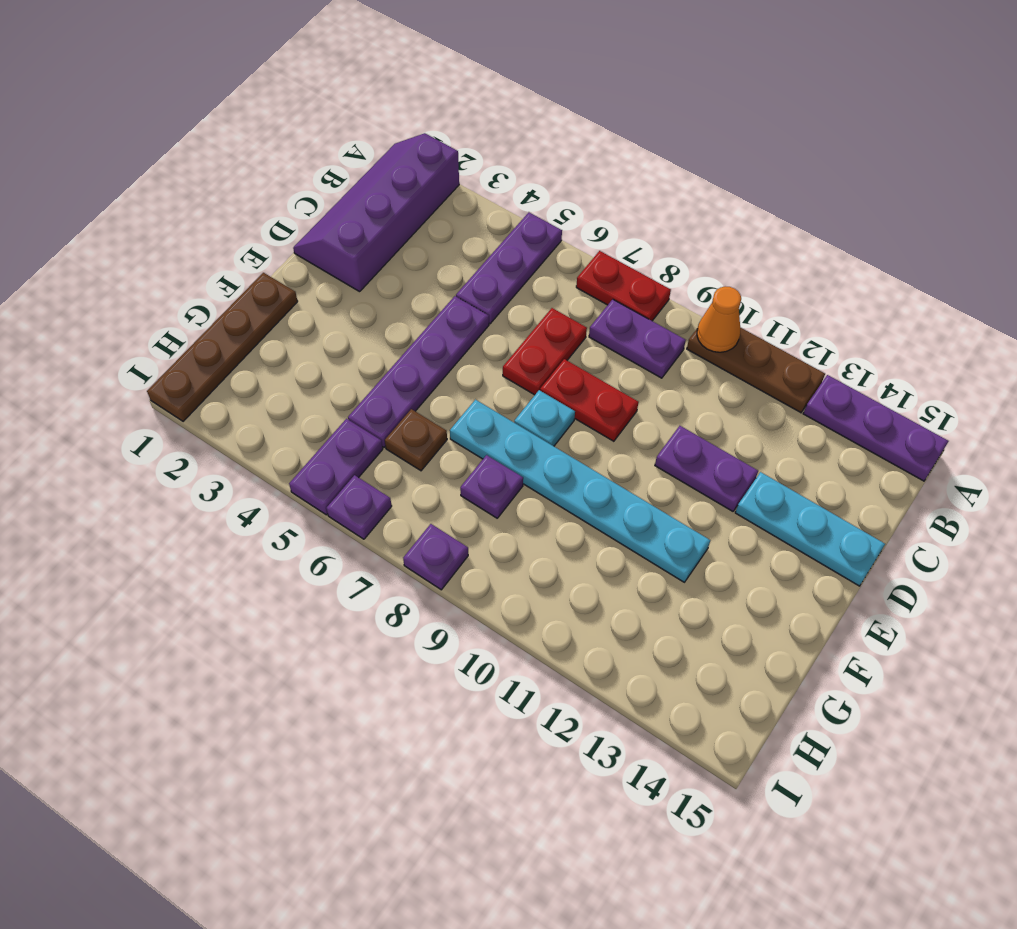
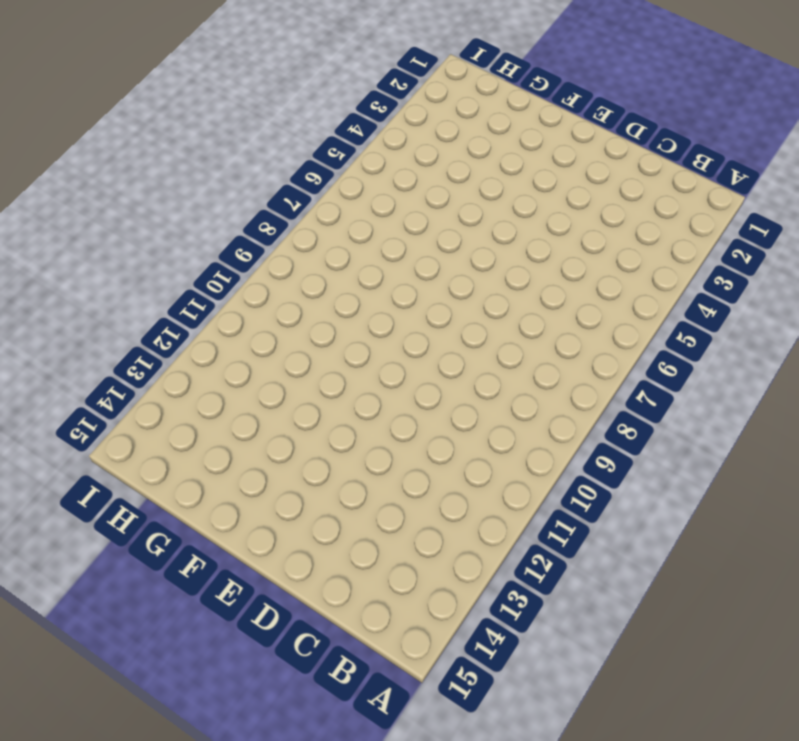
none -> purple slope A1:D2 level 1 top 2
none -> purple plate A5:C5 level 1
none -> red plate A7:A8 level 1

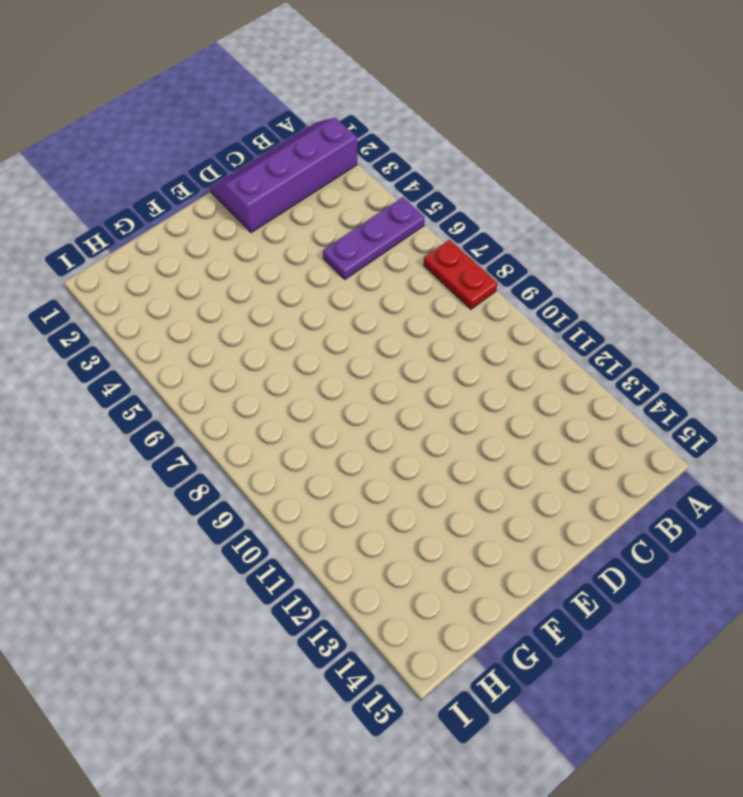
none -> brown plate A10:A12 level 1
none -> purple plate A13:A15 level 1
none -> purple plate B8:B9 level 1

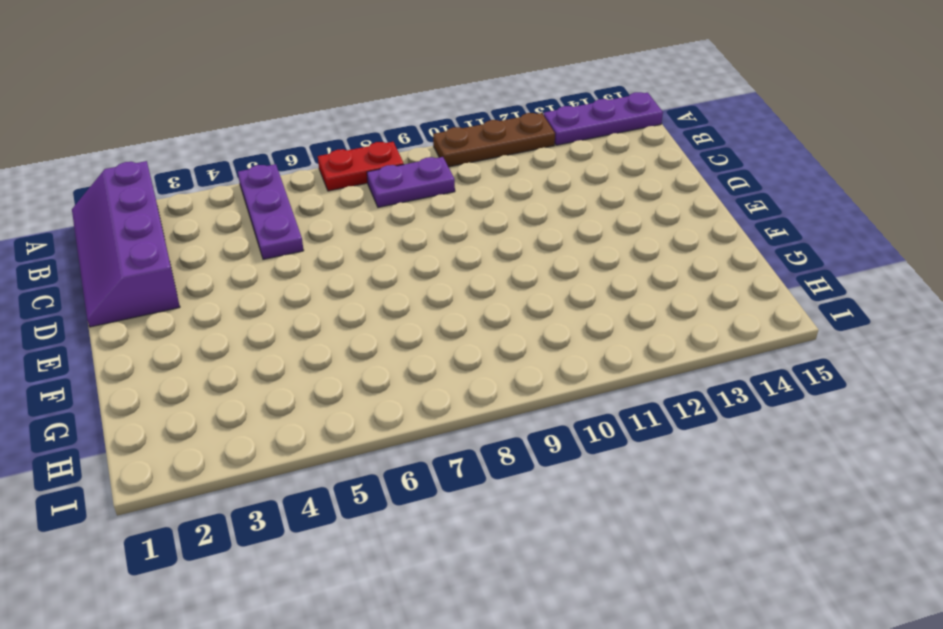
none -> red plate C7:D7 level 1
none -> purple plate D5:G5 level 1
none -> red plate D8:D9 level 1

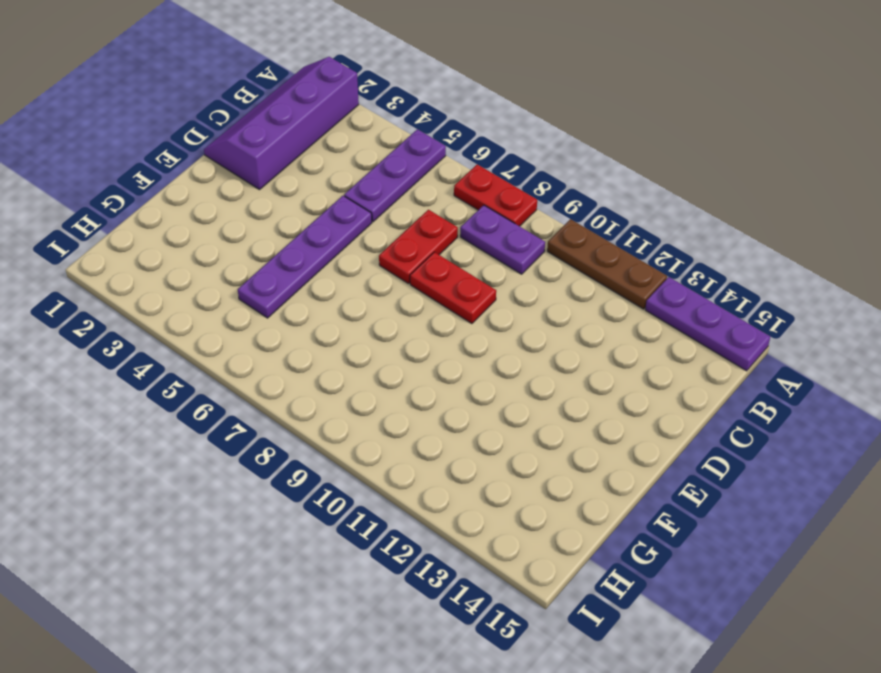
none -> purple plate D11:D12 level 1
none -> cyan plate D13:D15 level 1
none -> cyan plate E8 level 1

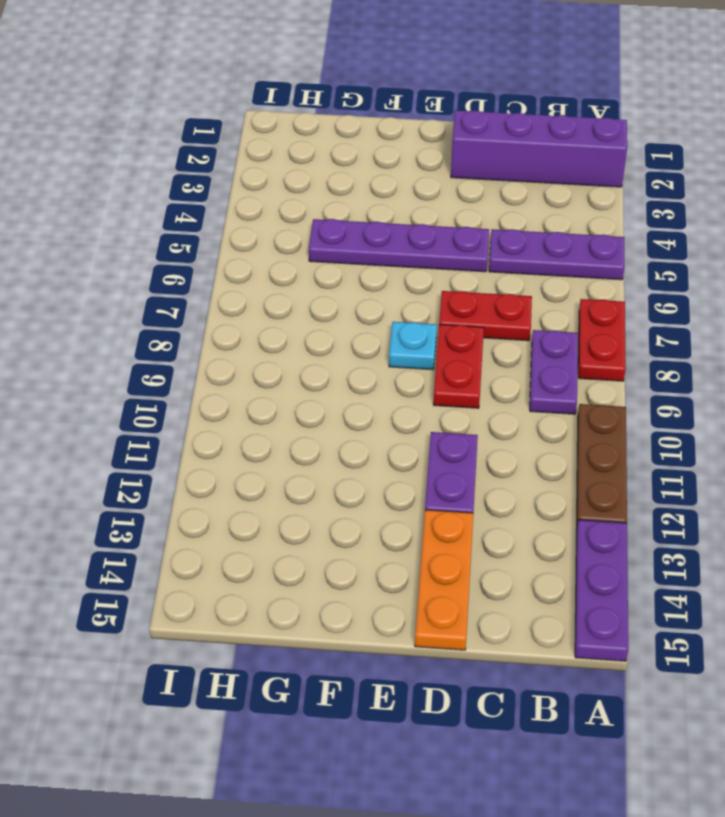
orange plate D13:D15 level 1 -> cyan plate D13:D15 level 1
none -> brown plate F1:I1 level 1
none -> cyan plate F7:F12 level 1
none -> brown plate G6 level 1

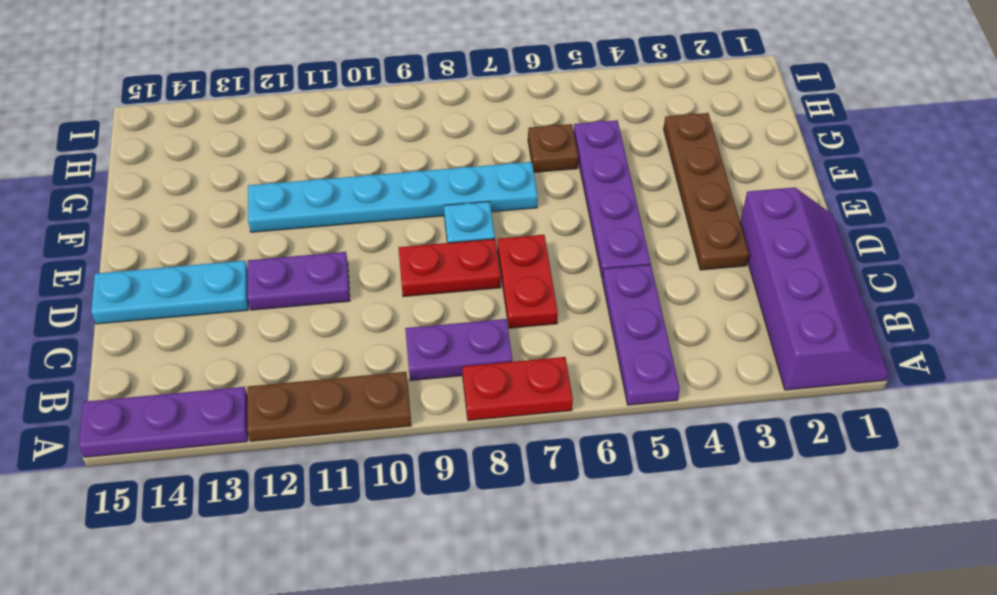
brown plate D3:G3 level 1 -> brown plate F1:I1 level 1
none -> purple plate G8 level 1
none -> purple plate H5:I5 level 1
none -> purple plate I6 level 1

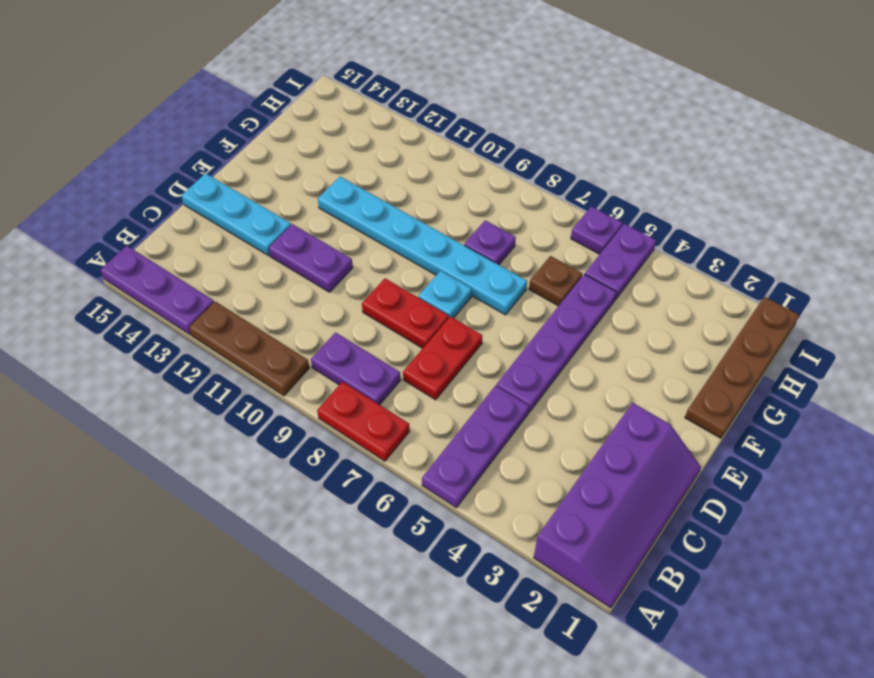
none -> purple plate I8 level 1
none -> orange cone A10 level 2

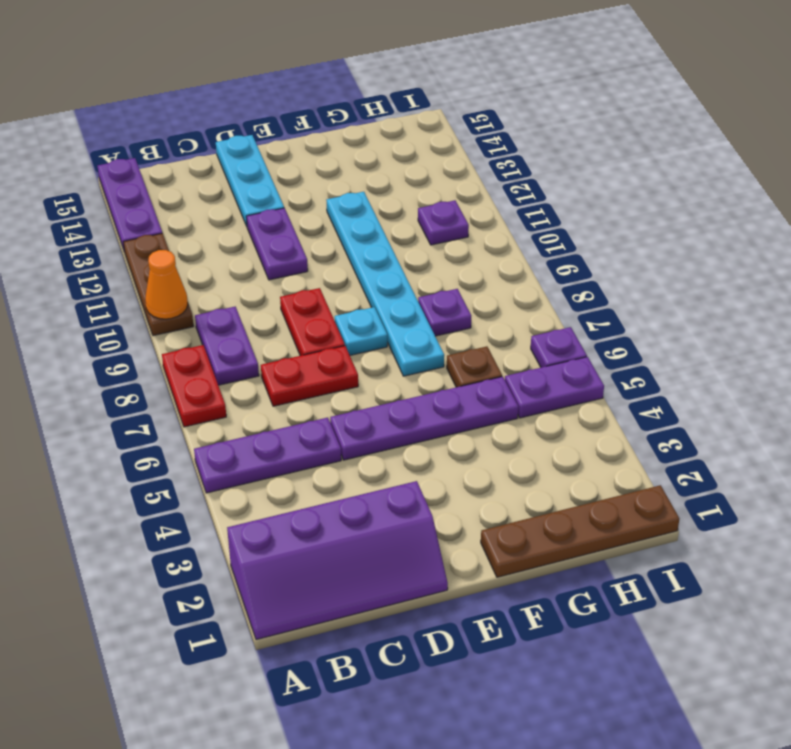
purple plate H11 level 1 -> purple plate I8 level 1

